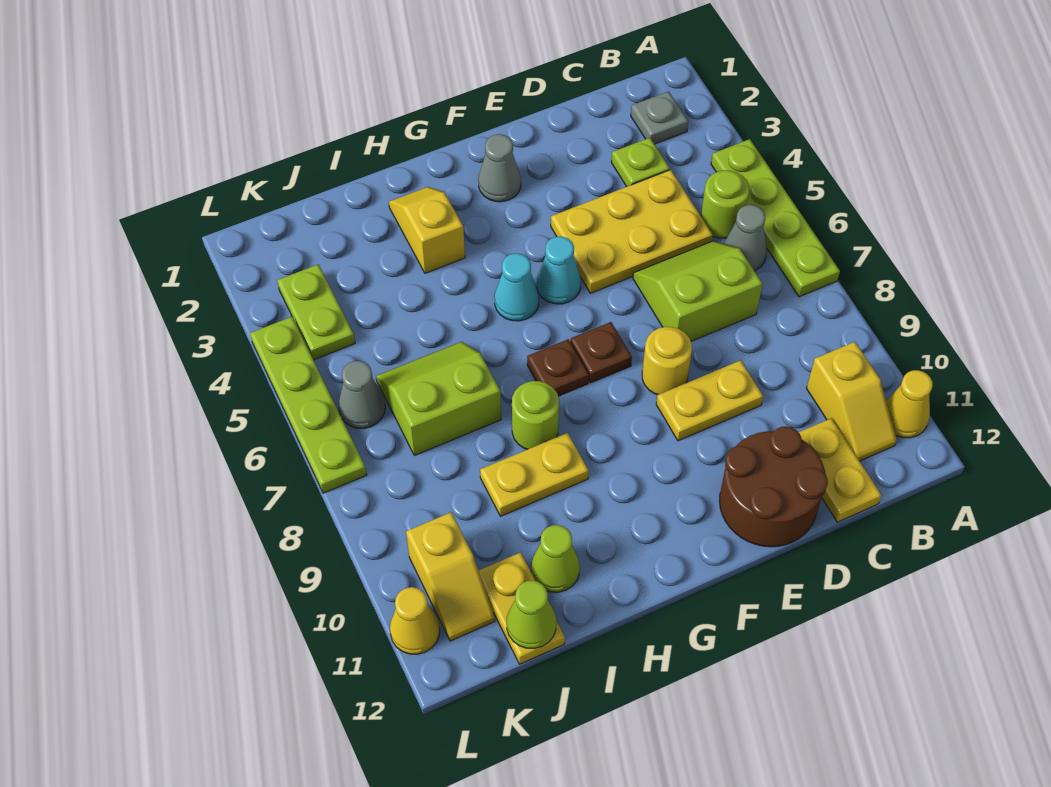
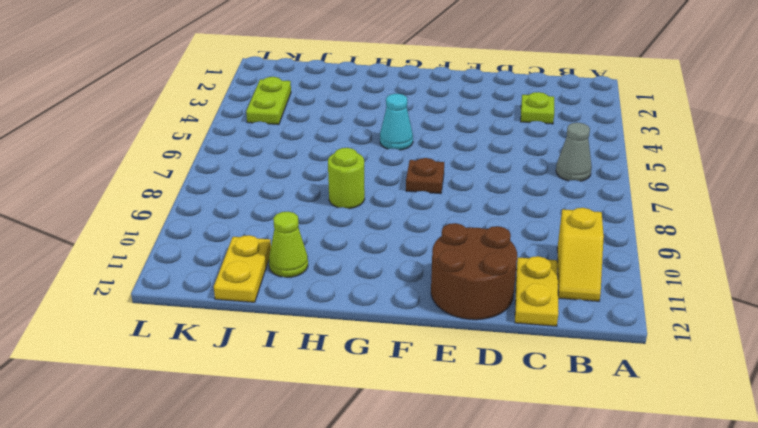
none -> lime plate A4:A7 level 1
none -> yellow cone A11 level 1
none -> grey plate B2 level 1
none -> lime round brick B5 level 1

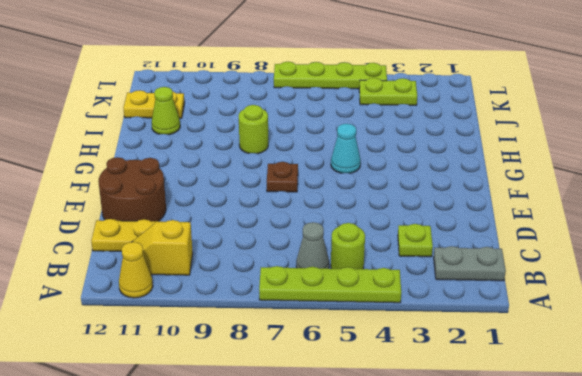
grey plate B1:B2 level 1 -> grey plate B2 level 1
none -> yellow plate C4:E5 level 1
none -> lime slope C6:D7 level 1 top 7
none -> yellow plate D9:E9 level 1
none -> yellow round brick E8 level 1

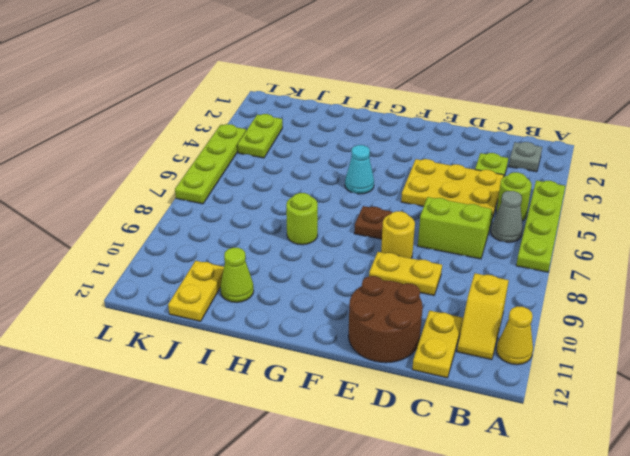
none -> grey cone F2 level 1
none -> cyan cone F5 level 1
none -> brown plate G7 level 1
none -> yellow slope H2:H3 level 1 top 3

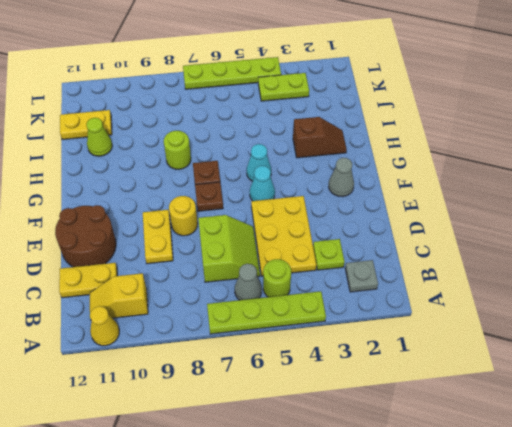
brown slope H2:H3 level 1 top 3 -> yellow slope H2:H3 level 1 top 3
none -> yellow plate H9:I9 level 1
none -> lime slope I6:J7 level 1 top 7
none -> grey cone K6 level 1
none -> yellow slope K10:K11 level 1 top 10

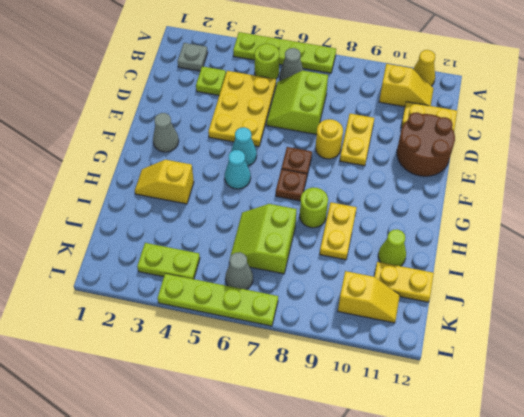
none -> yellow cone L11 level 1
none -> lime cone J12 level 2

